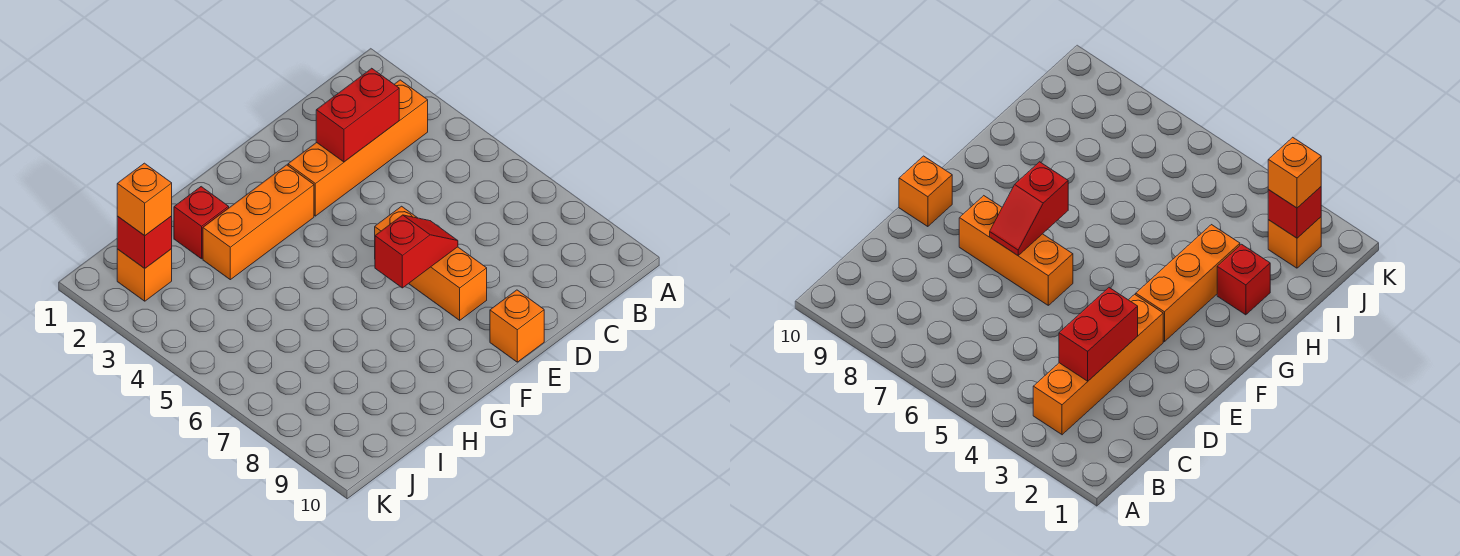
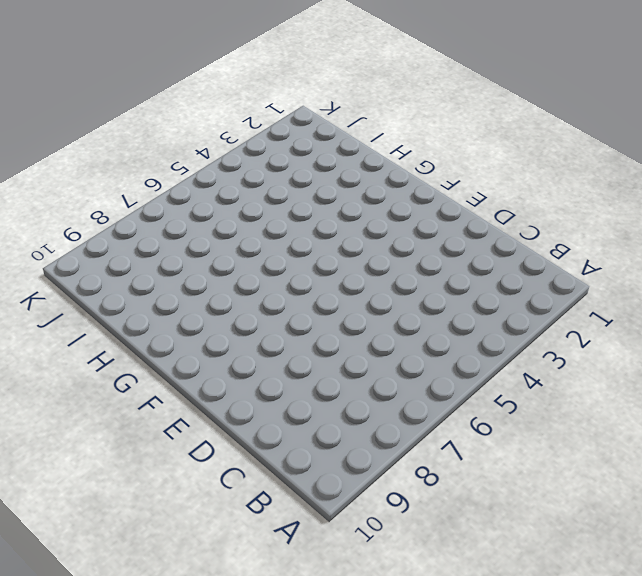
none -> orange brick B3:E3 level 1
none -> orange brick E6:E8 level 1

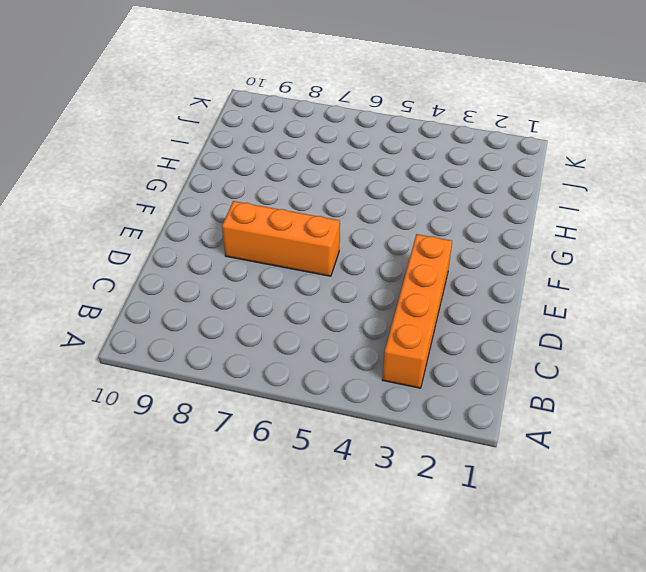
none -> orange brick E10 level 1
none -> orange brick F3:H3 level 1

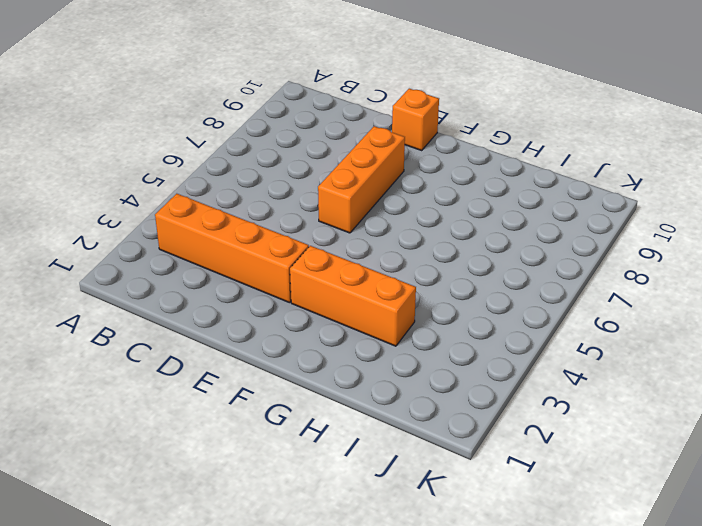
none -> red brick H2 level 1
none -> orange brick J2 level 1

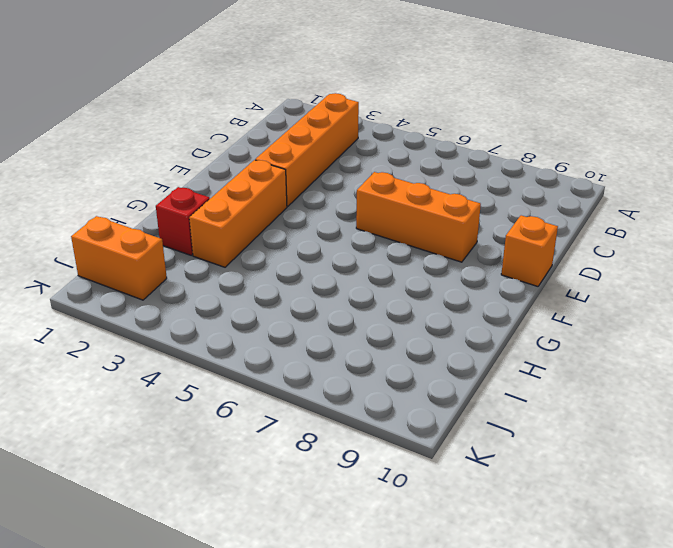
orange brick J1:J2 level 1 -> orange brick J2 level 1
none -> red brick C3:D3 level 2
none -> red slope E7:F7 level 2 top F

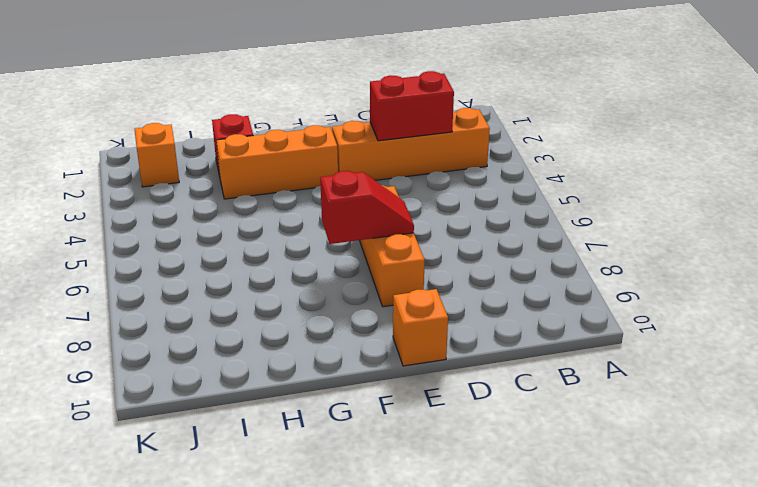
none -> red brick J2 level 2
none -> orange brick J2 level 3

